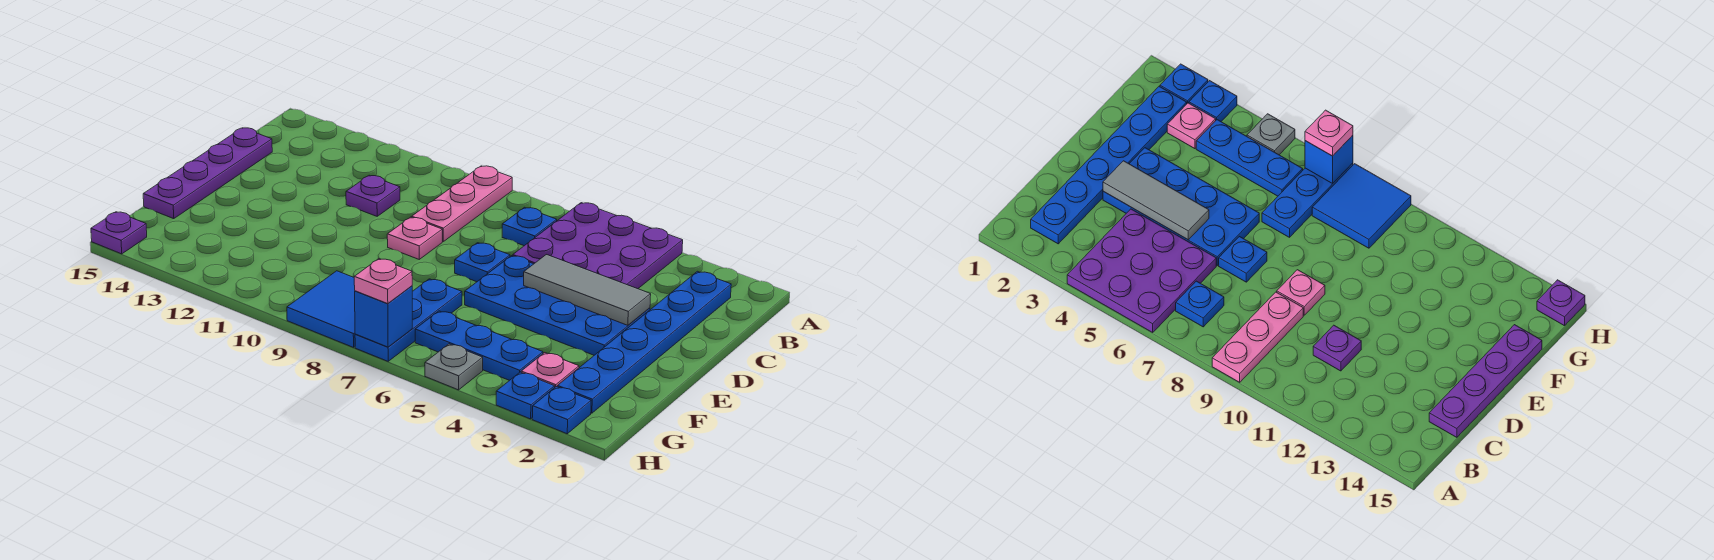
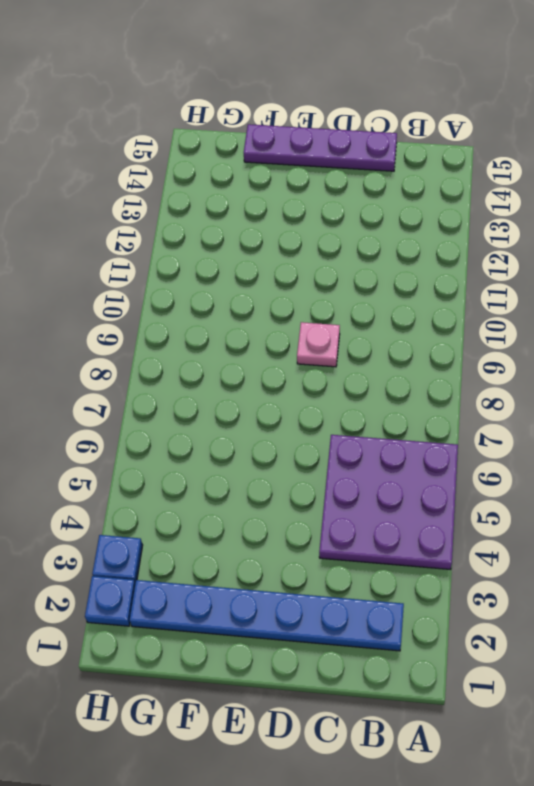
none -> pink plate A9:C9 level 1
none -> blue plate B7 level 1
none -> purple plate C11 level 1

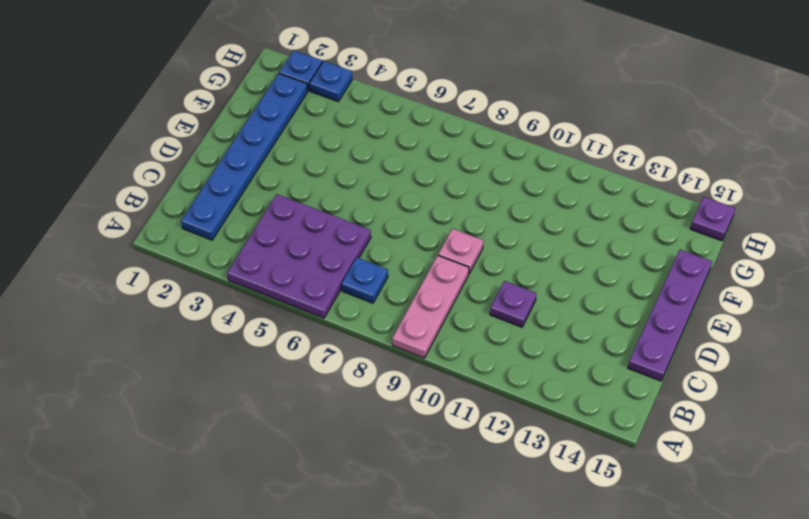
none -> blue plate D3:E6 level 1
none -> blue plate D7 level 1
none -> blue plate F7:H7 level 1

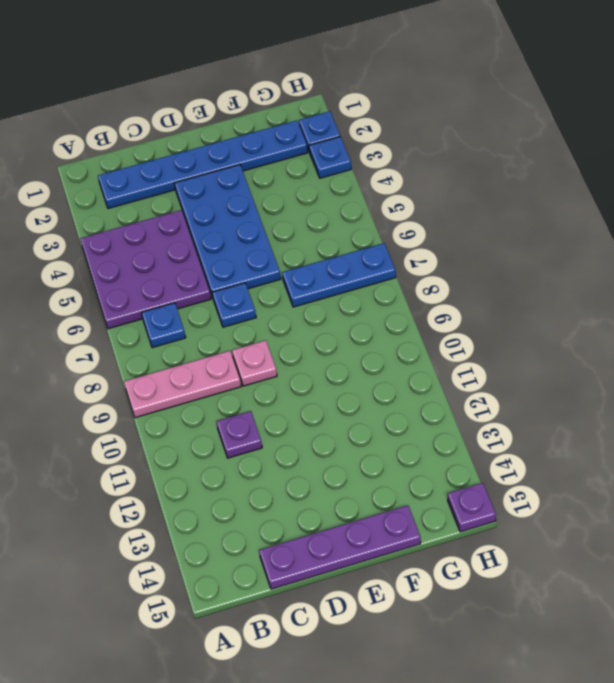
none -> pink plate G3 level 1
none -> blue plate G4:G6 level 1
none -> blue tile G8:H9 level 1

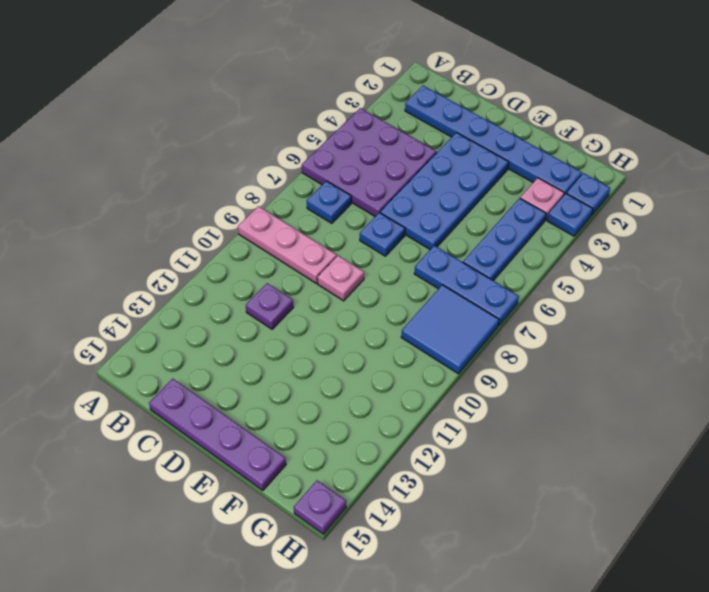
none -> grey plate H5 level 1
none -> grey tile D3:D5 level 2
none -> blue brick H7 level 2

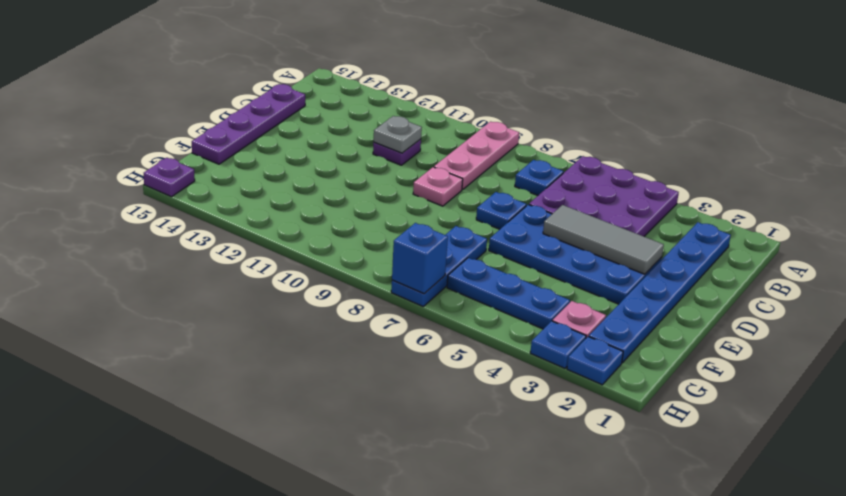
grey plate C11 level 2 -> grey plate H5 level 1
none -> blue tile G8:H9 level 1
none -> pink plate H7 level 3

